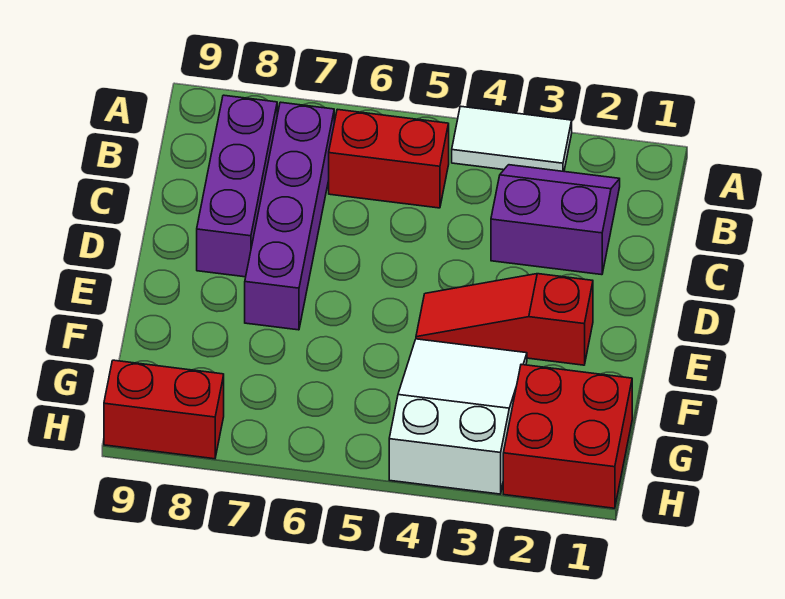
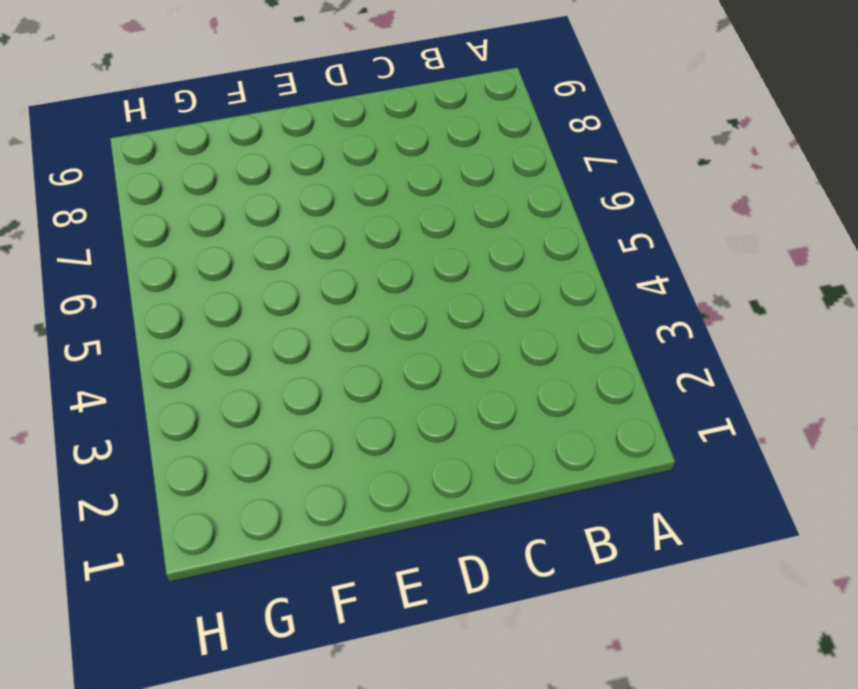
none -> white tile A3:A4 level 1
none -> purple slope B2:C3 level 1 top C

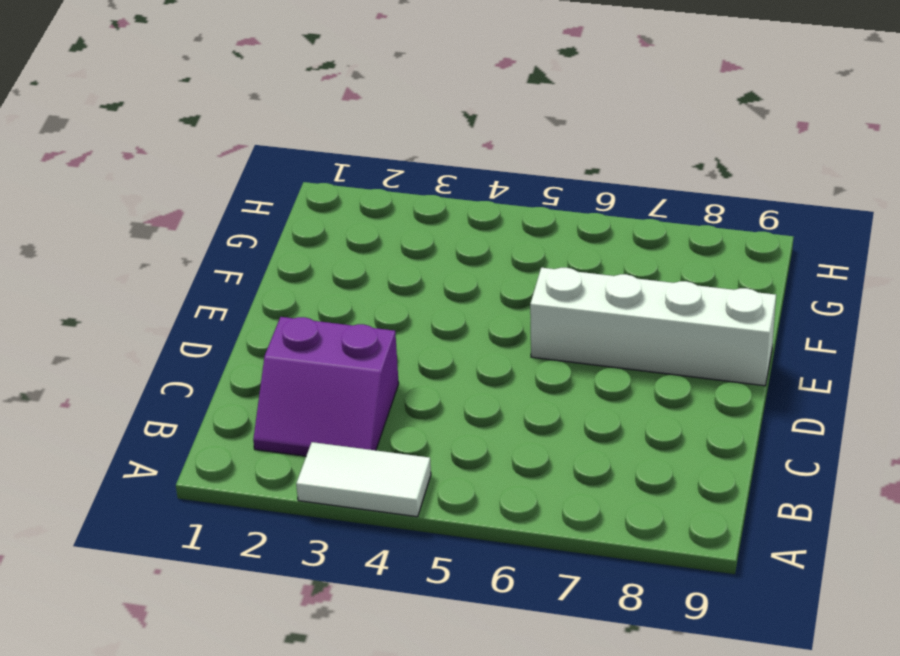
white brick E6:E9 level 1 -> purple brick B7:E7 level 1
none -> red brick B5:B6 level 1
none -> purple brick B8:D8 level 1

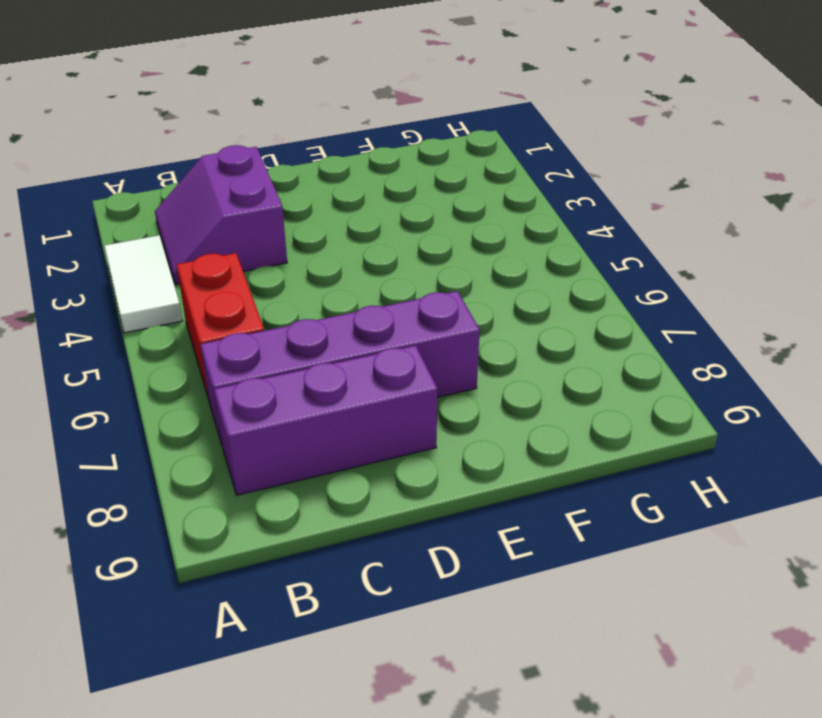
none -> red slope E2:E4 level 1 top 2
none -> white slope F3:H4 level 1 top H

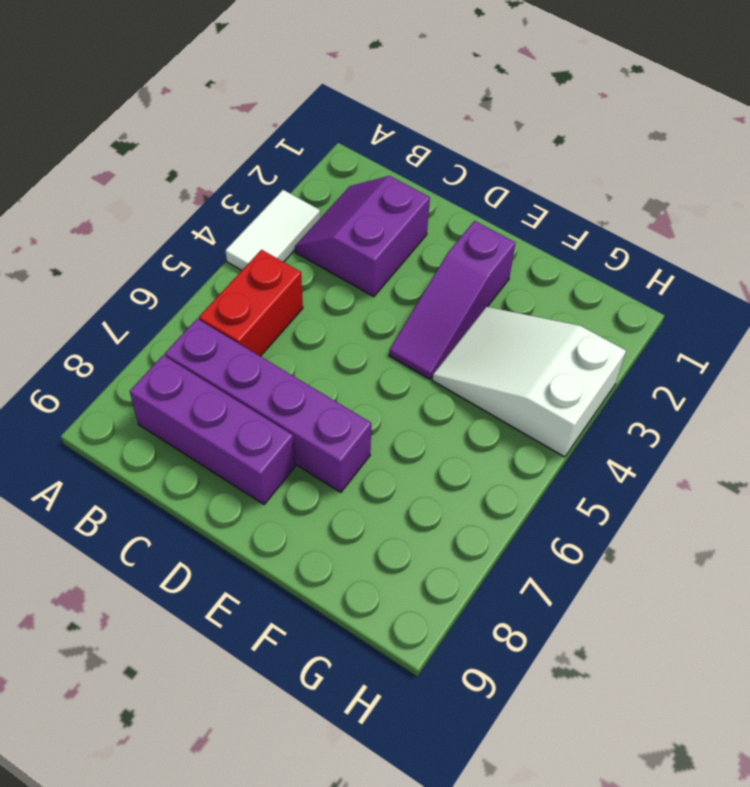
purple slope E2:E4 level 1 top 2 -> red slope E2:E4 level 1 top 2
none -> red brick G1:H2 level 1
none -> red brick H8:H9 level 1

